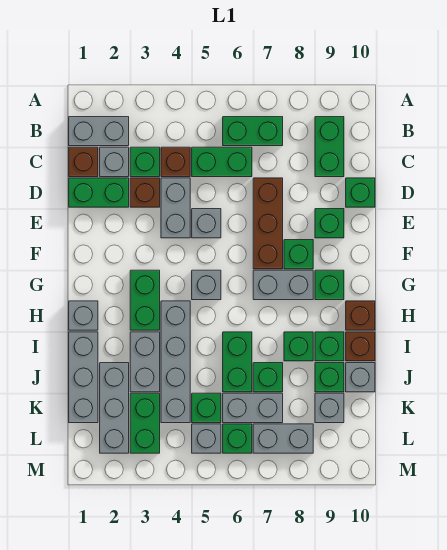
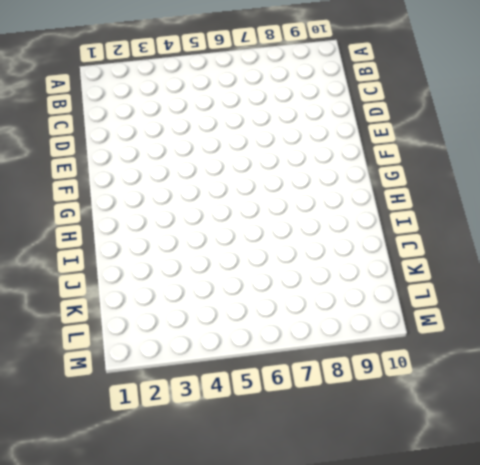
none -> grey brick B1:B2 level 1
none -> green brick B6:B7 level 1
none -> green brick B9:C9 level 1
none -> brown brick C1 level 1

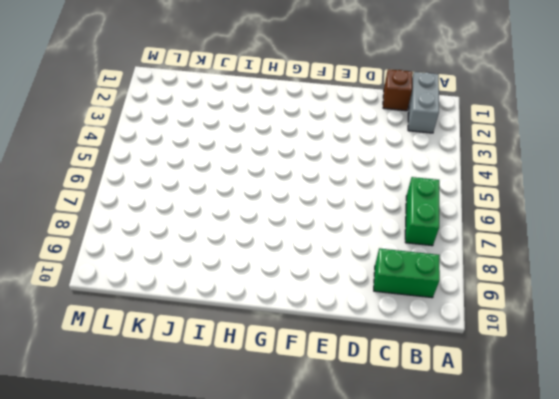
none -> grey brick C2 level 1
none -> green brick C3 level 1
none -> brown brick C4 level 1
none -> green brick C5:C6 level 1

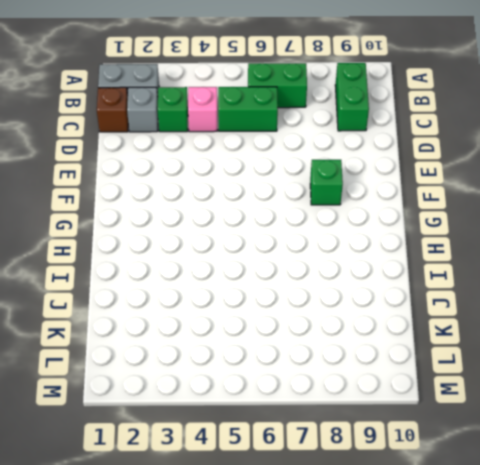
pink brick C4 level 1 -> brown brick C4 level 1
none -> green brick D1:D2 level 1
none -> brown brick D3 level 1
none -> grey brick D4:E4 level 1
none -> brown brick D7:F7 level 1

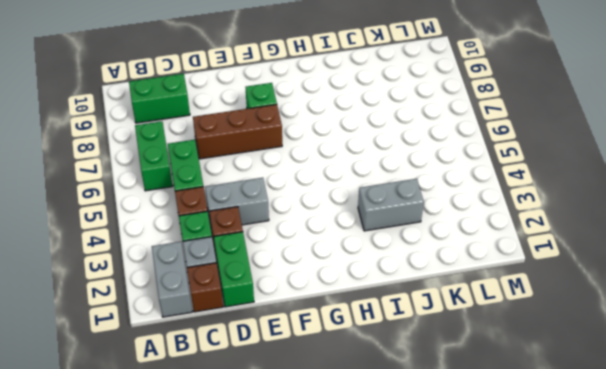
none -> green brick D10 level 1
none -> grey brick E5 level 1
none -> green brick E9 level 1
none -> green brick G3:H3 level 1

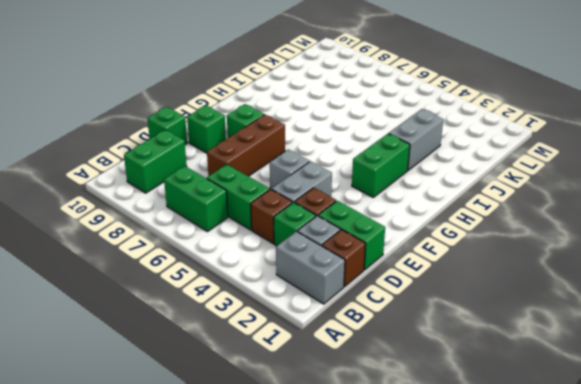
none -> grey brick G5 level 1
none -> grey brick G7:G8 level 1
none -> green brick G9 level 1
none -> grey brick H1 level 1

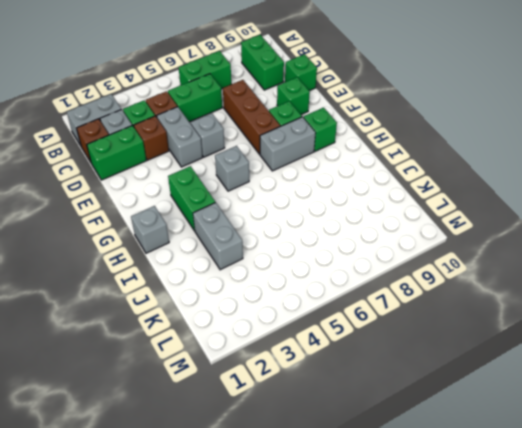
none -> grey brick H4:K4 level 1
none -> brown brick H10 level 1
none -> grey brick I1:K1 level 1
none -> green brick I6:J6 level 1

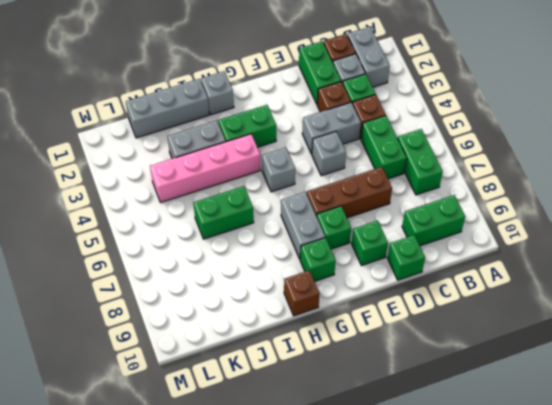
pink brick H4:K4 level 1 -> grey brick H4:K4 level 1
none -> green brick I8 level 1
none -> green brick I9 level 1
none -> brown brick I10 level 1
none -> grey brick J2:L2 level 1

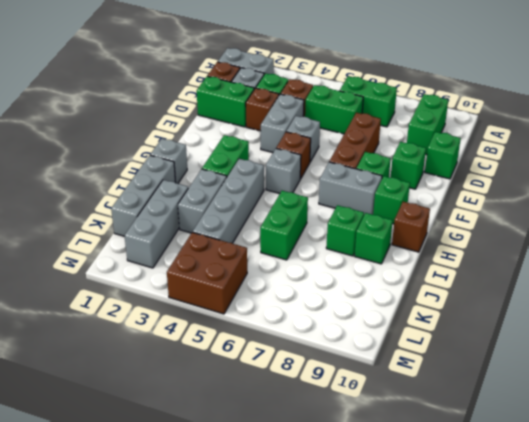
brown brick F5 level 1 -> brown brick I10 level 1
brown brick L4:M5 level 1 -> grey brick L5 level 1
none -> green brick J7 level 1
none -> green brick J9 level 1
none -> grey brick J10 level 1
none -> green brick K3:L3 level 1

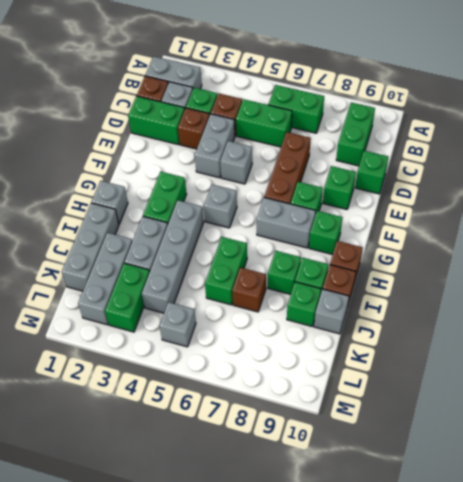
brown brick J7 level 1 -> green brick J7 level 1
none -> green brick K5 level 1
none -> grey brick K6:K7 level 1
none -> grey brick K9 level 1
none -> green brick L6 level 1

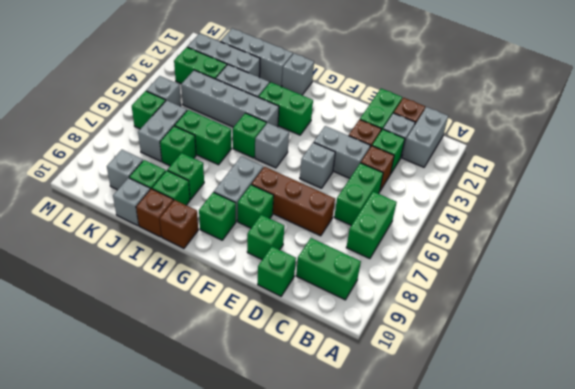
green brick H5 level 1 -> green brick K5 level 1
none -> grey brick L7:L8 level 1

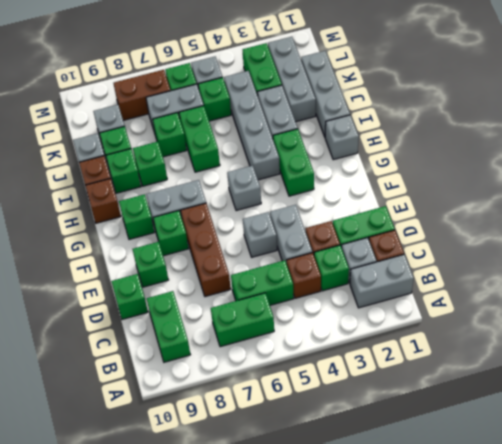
brown brick L7:L8 level 1 -> grey brick L7:L8 level 1

